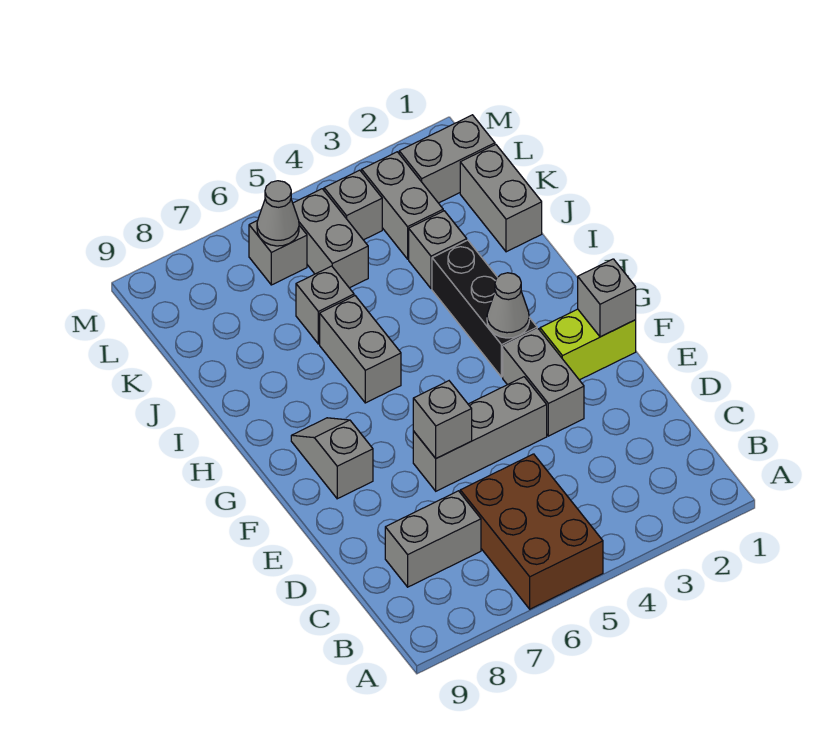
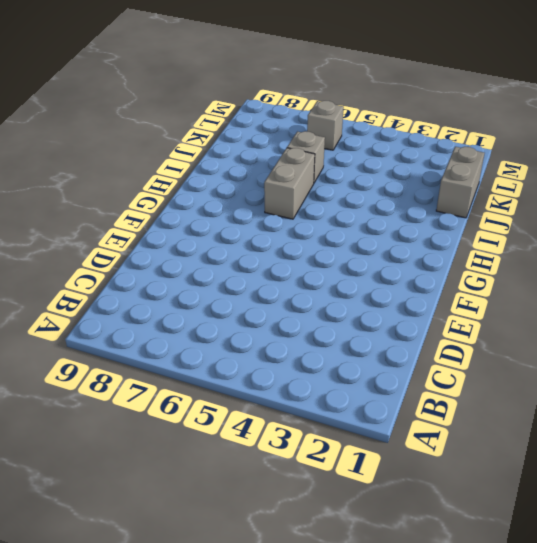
none -> brown brick A5:C6 level 1
none -> grey brick C7:C8 level 1
none -> grey brick E3:F3 level 1

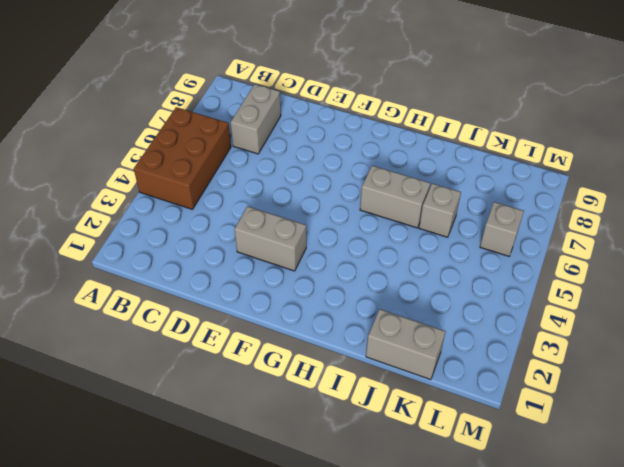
brown brick A4:B6 level 1 -> brown brick A5:C6 level 1
none -> grey brick E4:E6 level 1
none -> lime brick F1:F2 level 1
none -> grey slope F8:G8 level 1 top F

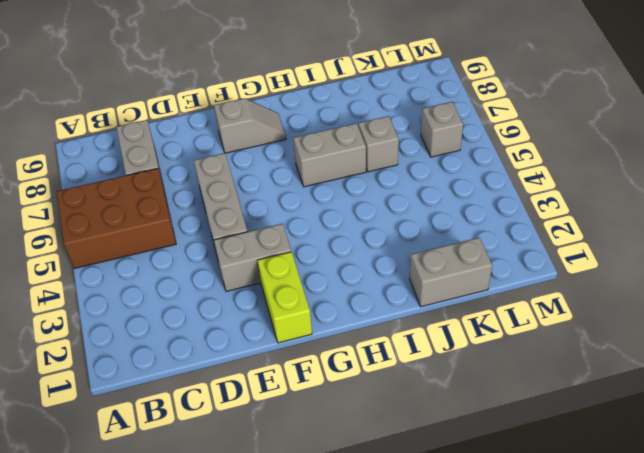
none -> black brick G3:I3 level 1
none -> grey brick J3 level 1
none -> grey brick K3:L3 level 1

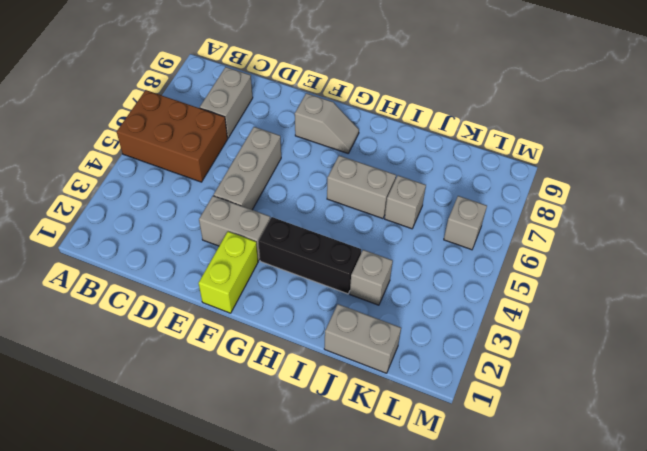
none -> grey brick K3:L3 level 1
none -> grey brick K5:L5 level 1
none -> grey brick L1:L2 level 1

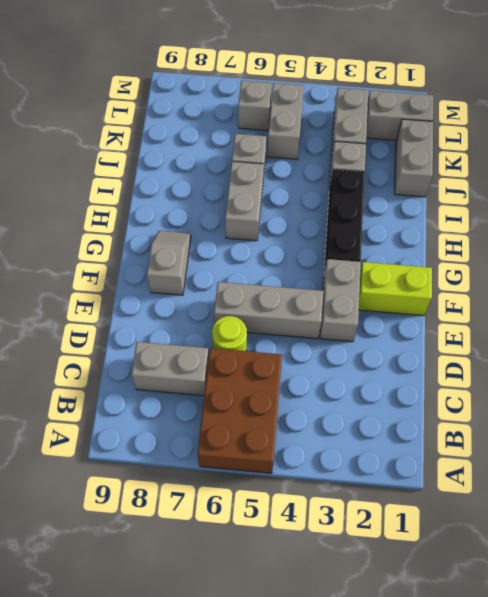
lime round brick D6 level 1 -> none
none -> grey brick L4 level 1
none -> grey brick E6 level 2
none -> grey brick F1 level 2

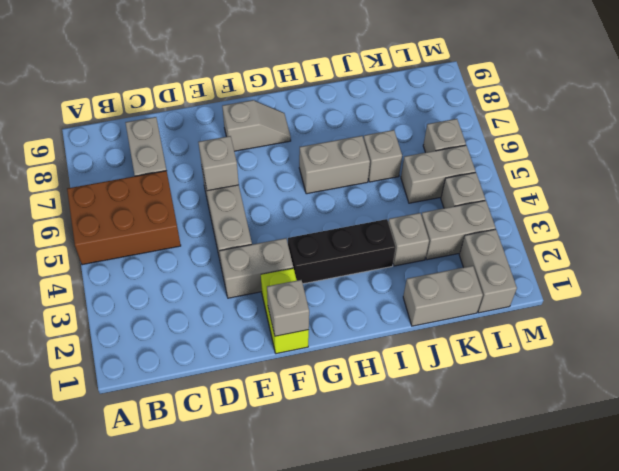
none -> grey cone G3 level 2
none -> grey cone L6 level 2

